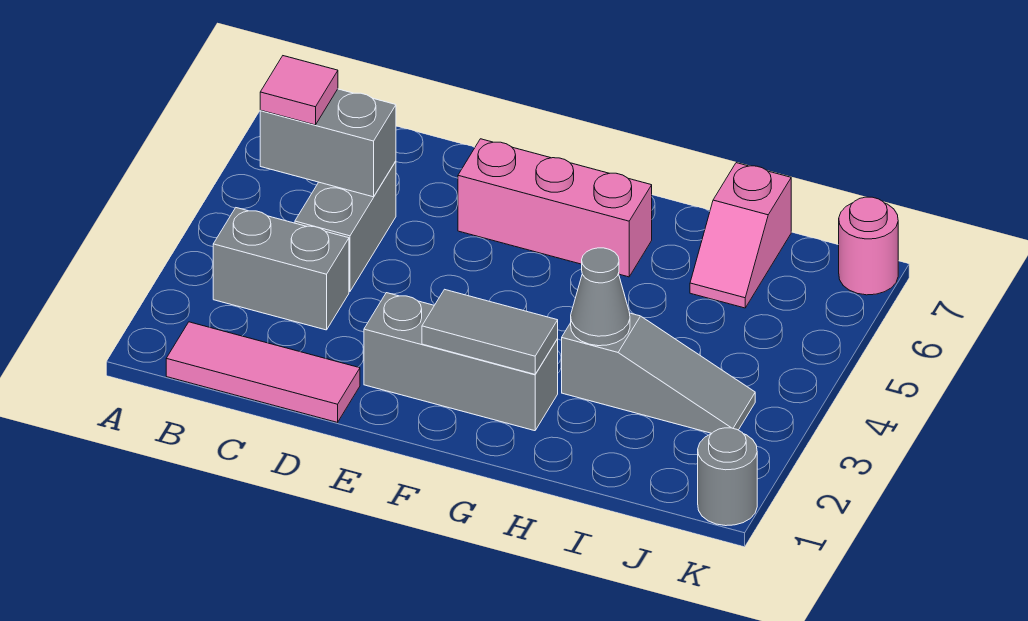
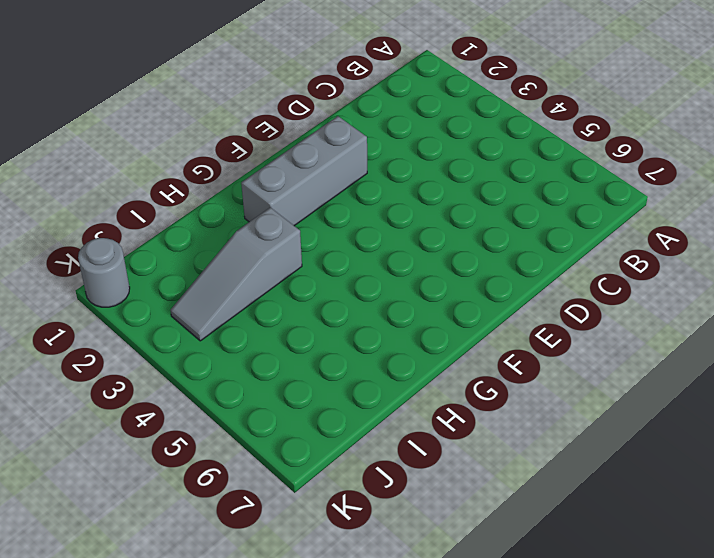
none -> pink tile B1:D1 level 1
none -> grey brick B3:C3 level 1
none -> grey brick C4:C5 level 1

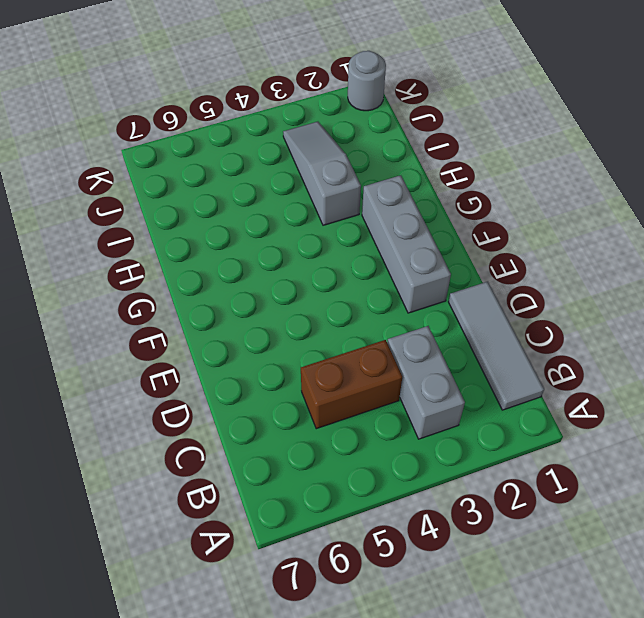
grey tile B1:D1 level 1 -> pink tile B1:D1 level 1
brown brick C4:C5 level 1 -> grey brick C4:C5 level 1
none -> pink brick E6:G6 level 1
none -> pink slope I6:I7 level 1 top 7
none -> pink round brick K7 level 1

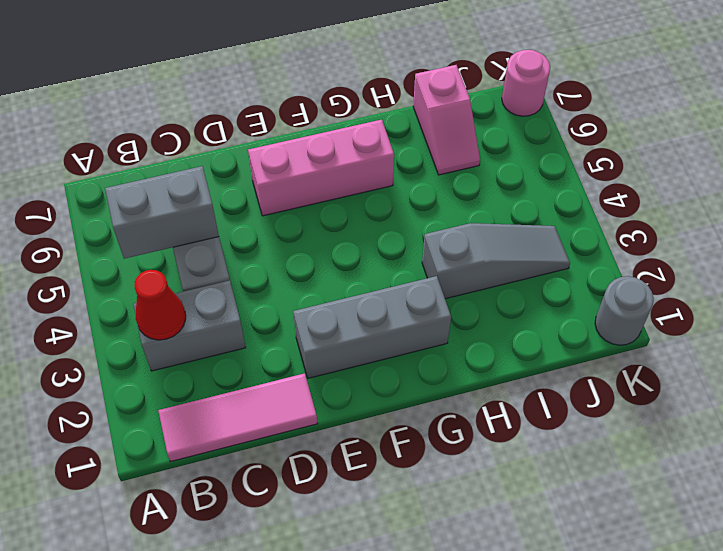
red cone B3 level 2 -> none
none -> grey tile F2:G2 level 2
none -> grey cone H3 level 2
none -> pink tile B5 level 3

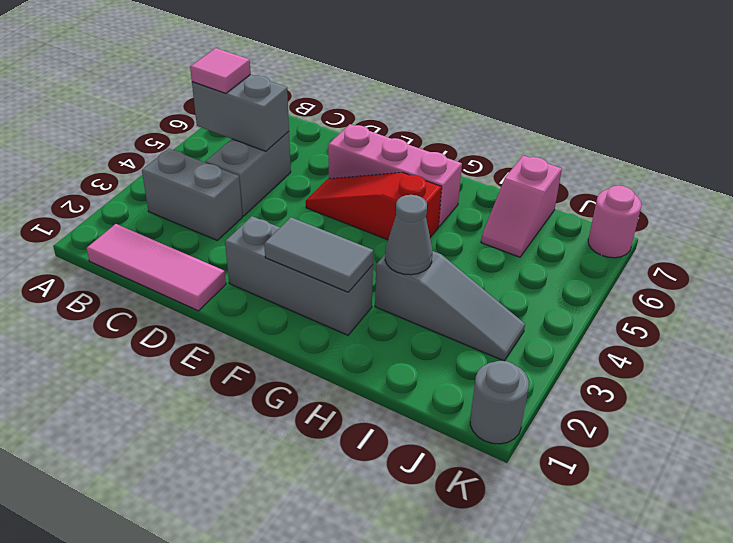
red slope E5:G5 level 1 top G -> none

